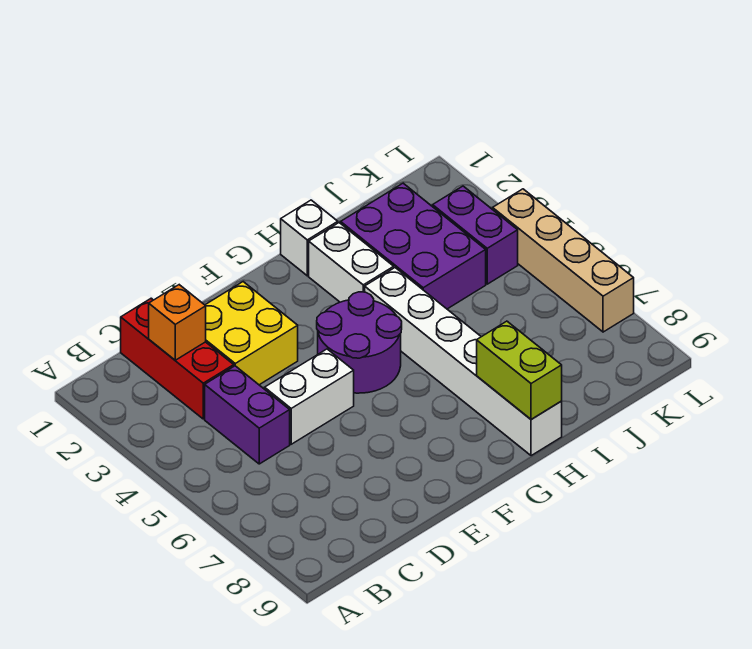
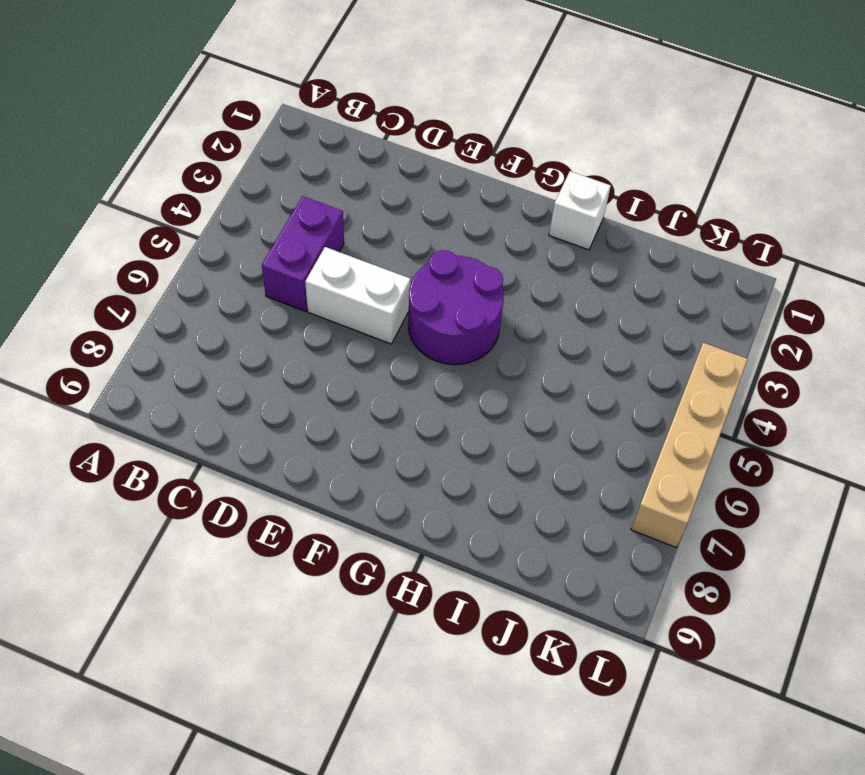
none -> red brick C1:C3 level 1
none -> yellow brick D2:E3 level 1
none -> white brick H2:H3 level 1

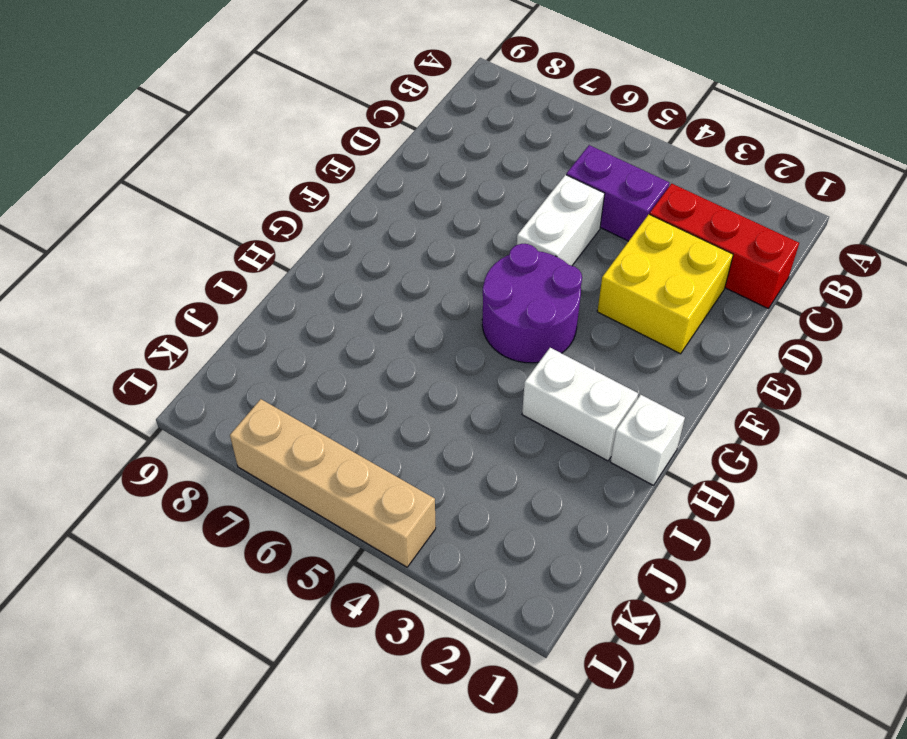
none -> white brick H4:H9 level 1
none -> purple brick I2:J4 level 1
none -> purple brick K3:K4 level 1

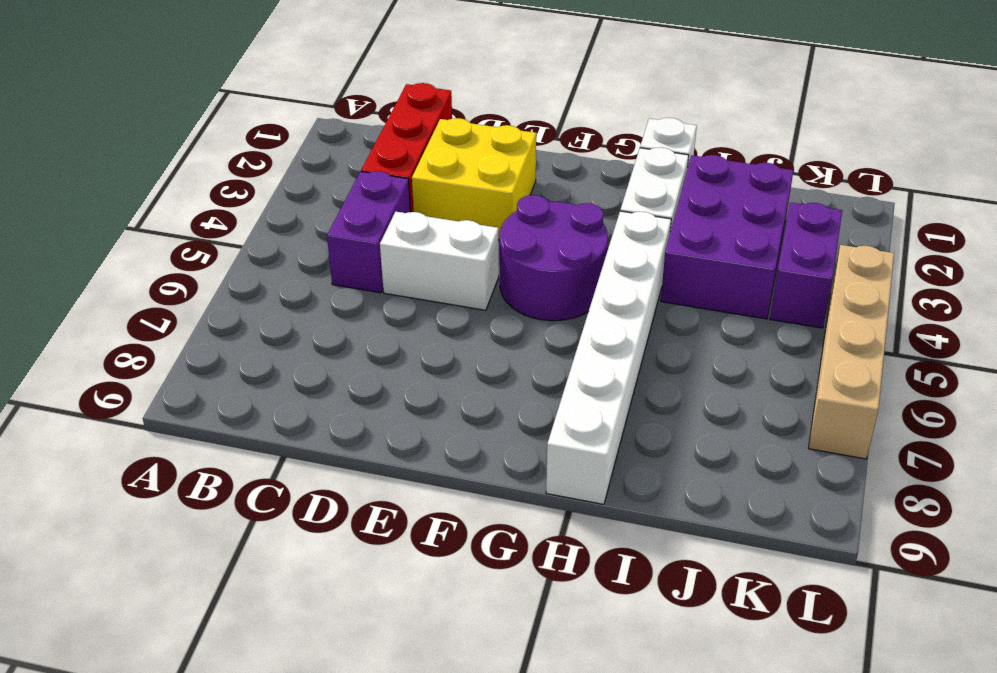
none -> orange brick C2 level 2
none -> lime brick H8:H9 level 2

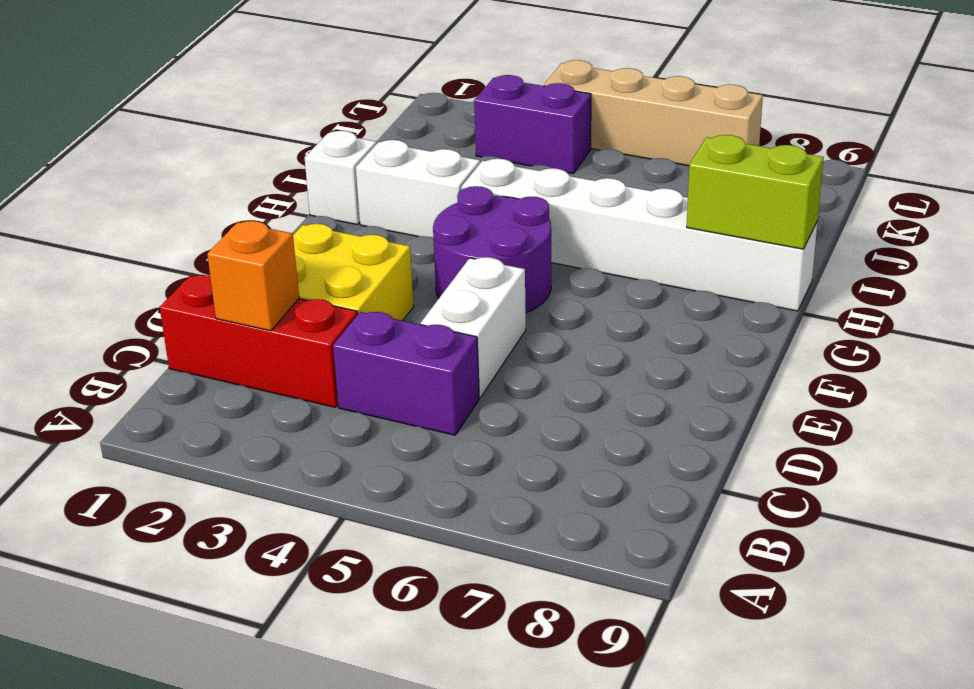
none -> purple brick I2:J4 level 1

